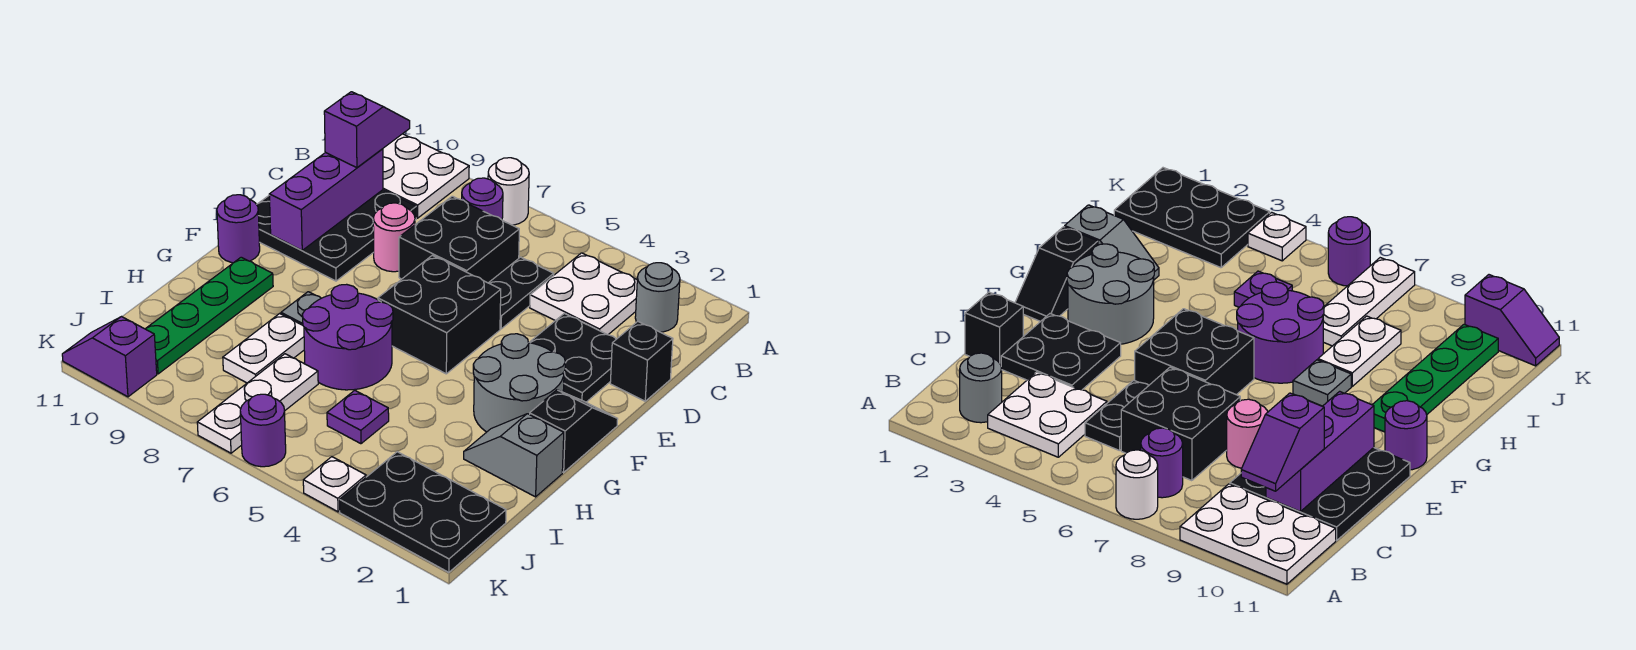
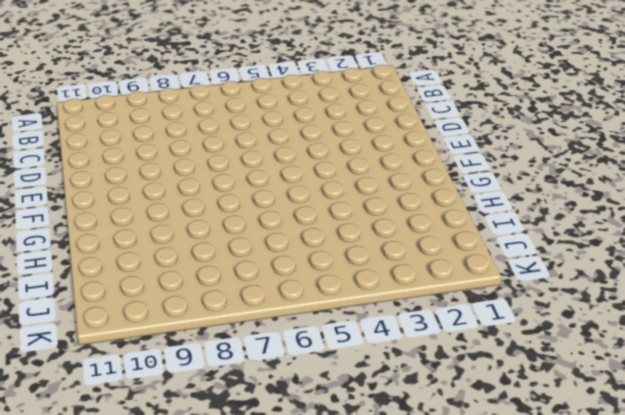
none -> white round brick A7 level 1
none -> white plate A9:B11 level 1
none -> grey round brick B2 level 1

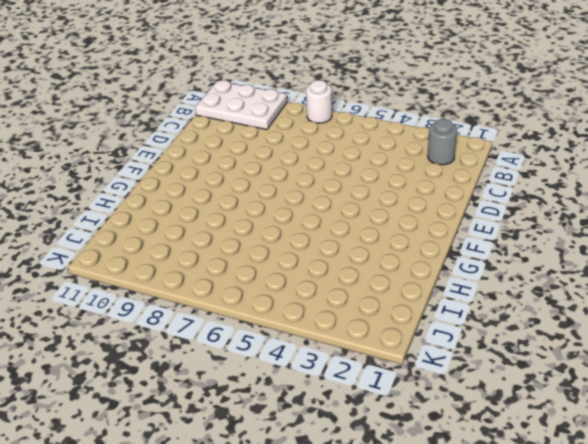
none -> white plate B3:C4 level 1
none -> purple round brick B7 level 1
none -> black plate C5:D5 level 1

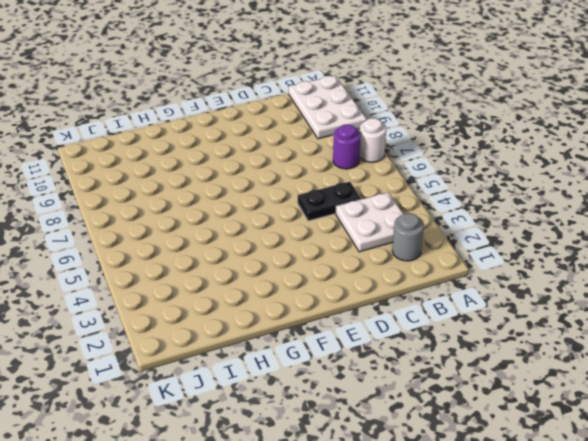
none -> black brick C6:D7 level 1
none -> black plate C9:E11 level 1
none -> black brick D1 level 1

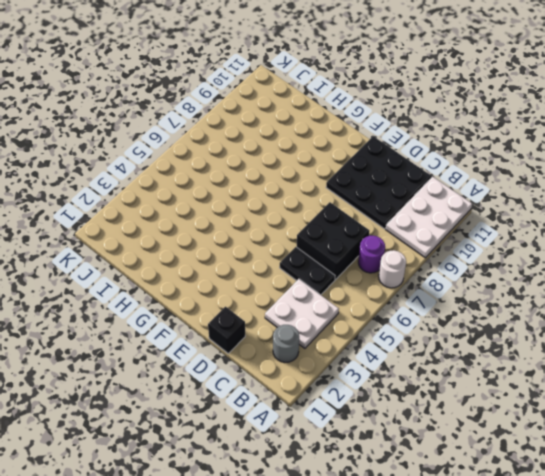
none -> black plate D2:E3 level 1
none -> pink round brick D8 level 1
none -> black brick E5:F6 level 1

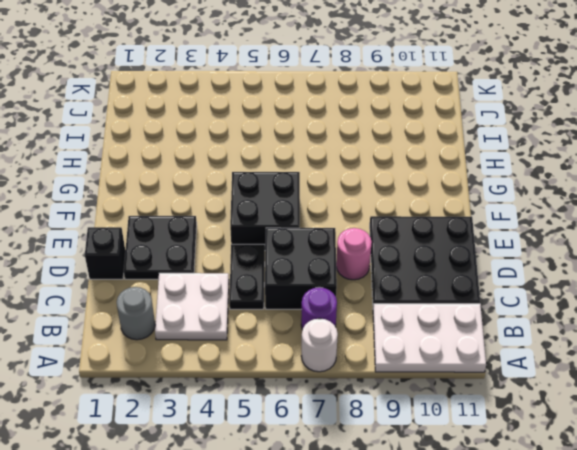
none -> black slope F1:G1 level 1 top G
none -> grey round brick F2:G3 level 1
none -> purple round brick F11 level 1

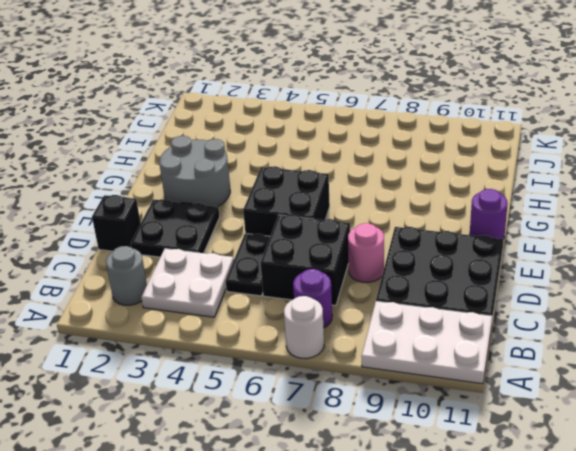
none -> black slope F1:G1 level 1 top G
none -> purple round brick G6:H7 level 1
none -> grey plate G8 level 1

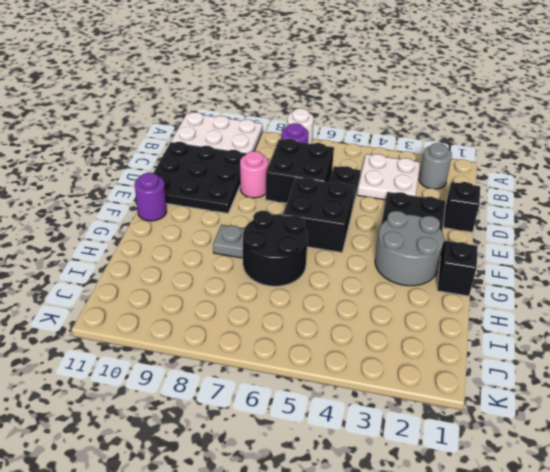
black round brick G6:H7 level 1 -> purple round brick G6:H7 level 1
none -> green plate G10:J10 level 1
none -> grey slope H1:H2 level 1 top 1
none -> white plate H8:I8 level 1

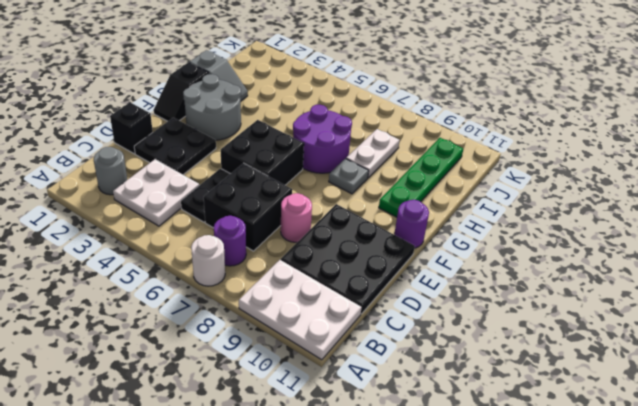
none -> purple plate I5 level 1
none -> white plate I7:K7 level 1
none -> black plate J1:K3 level 1

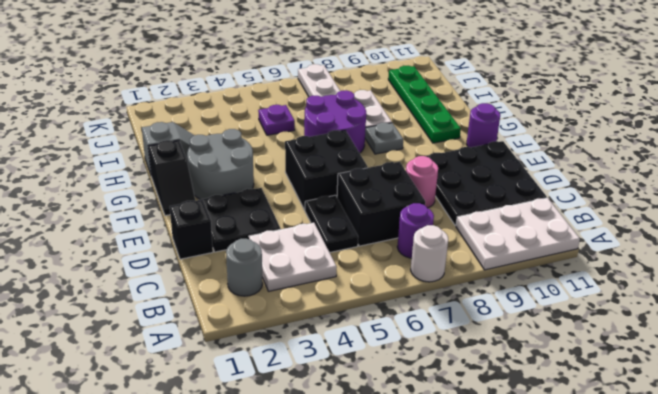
none -> black plate J1:K3 level 1
none -> white plate K4 level 1
none -> purple round brick K6 level 1

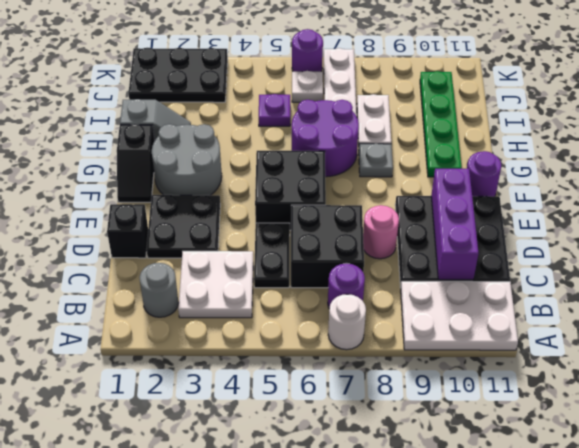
white plate J6 level 1 -> white plate K4 level 1
none -> purple slope K10:K11 level 1 top 10
none -> purple slope B10:C10 level 3 top C

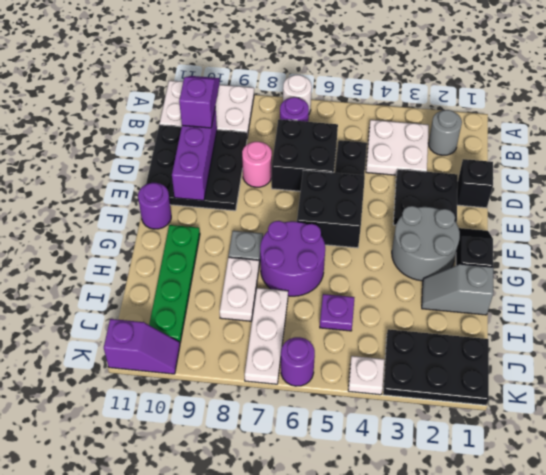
purple slope K10:K11 level 1 top 11 -> purple slope K10:K11 level 1 top 10

